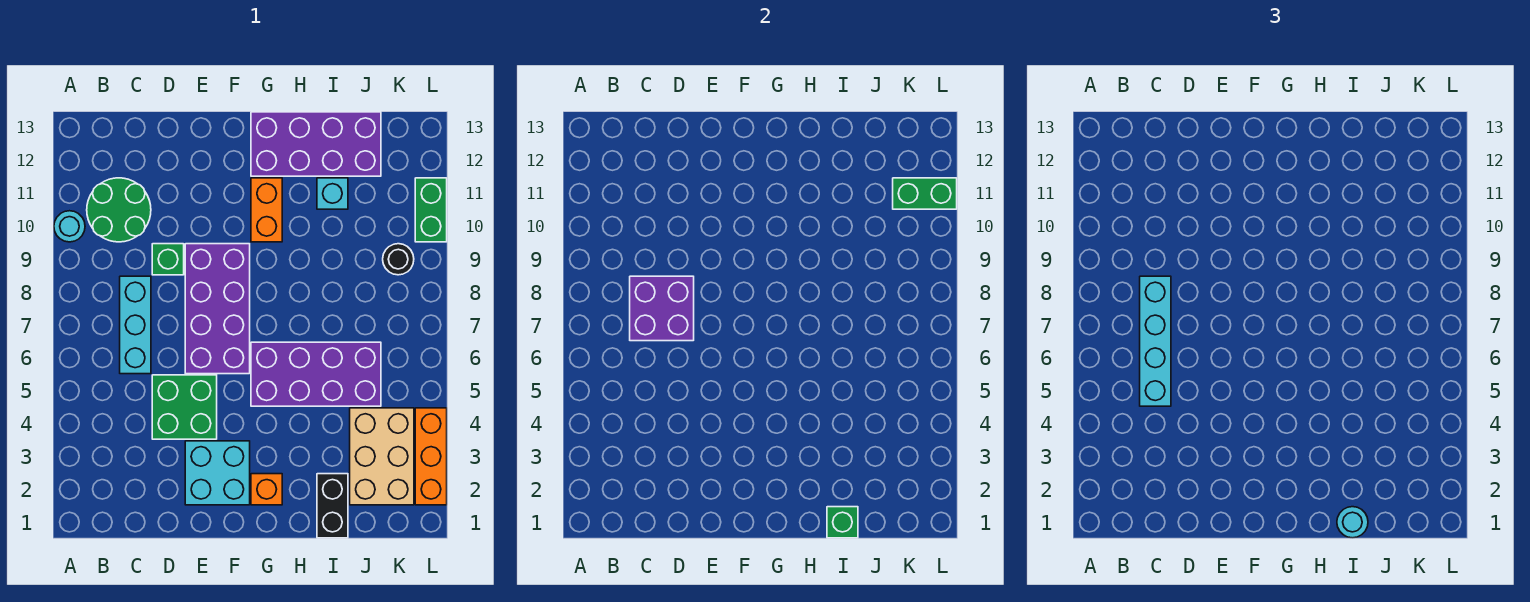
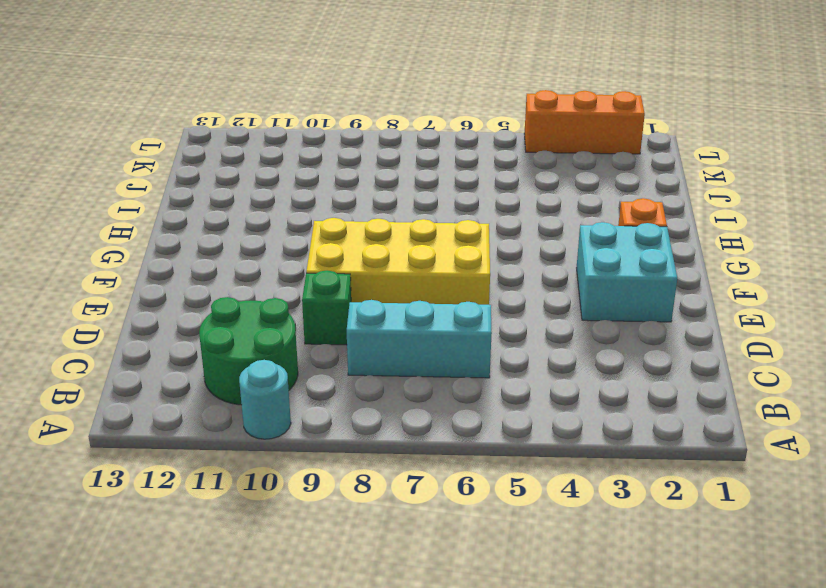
yellow brick E6:F9 level 1 -> purple brick E6:F9 level 1
none -> green brick D4:E5 level 1
none -> purple brick G5:J6 level 1
none -> orange brick G10:G11 level 1

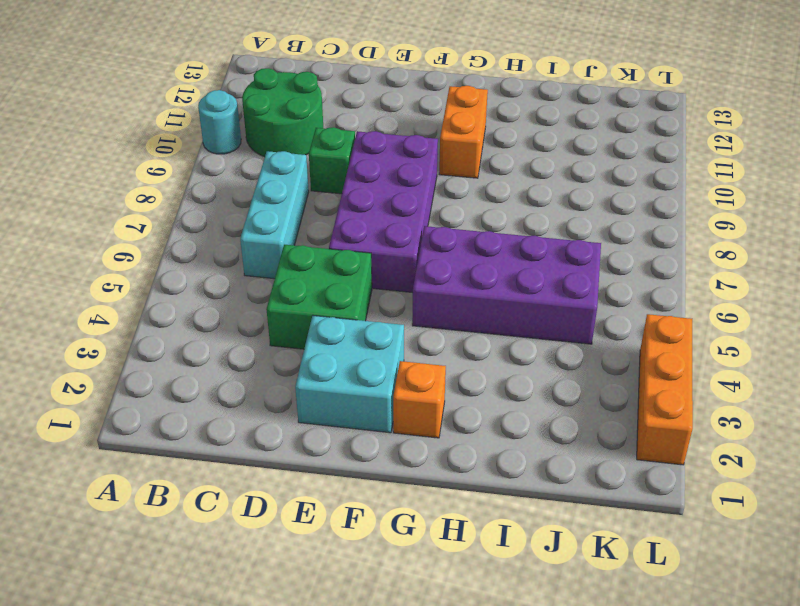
none -> purple brick G12:J13 level 1
none -> black brick I1:I2 level 1
none -> cyan brick I11 level 1

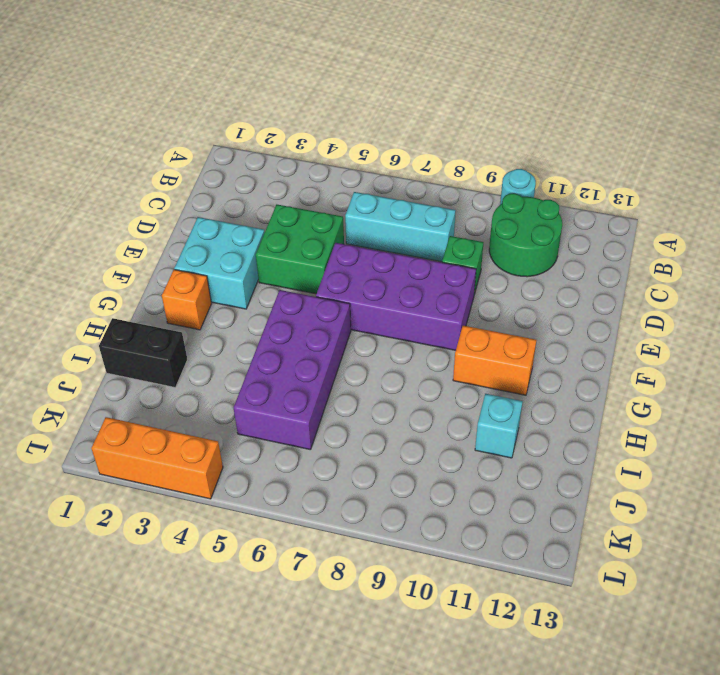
none -> purple brick G12:J13 level 1
none -> tan brick J2:K4 level 1
none -> black round brick K9 level 1

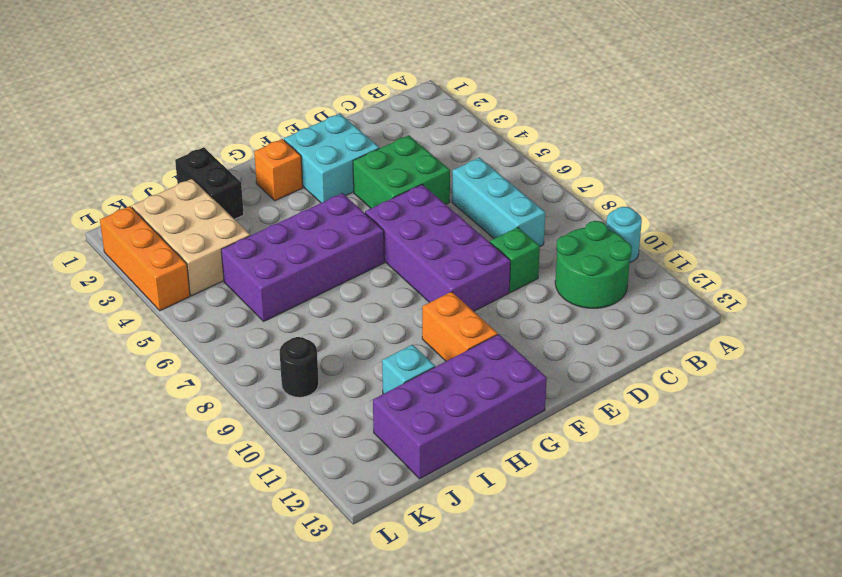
none -> green brick L10:L11 level 1
none -> purple brick C7:D8 level 2
none -> green brick I1 level 2

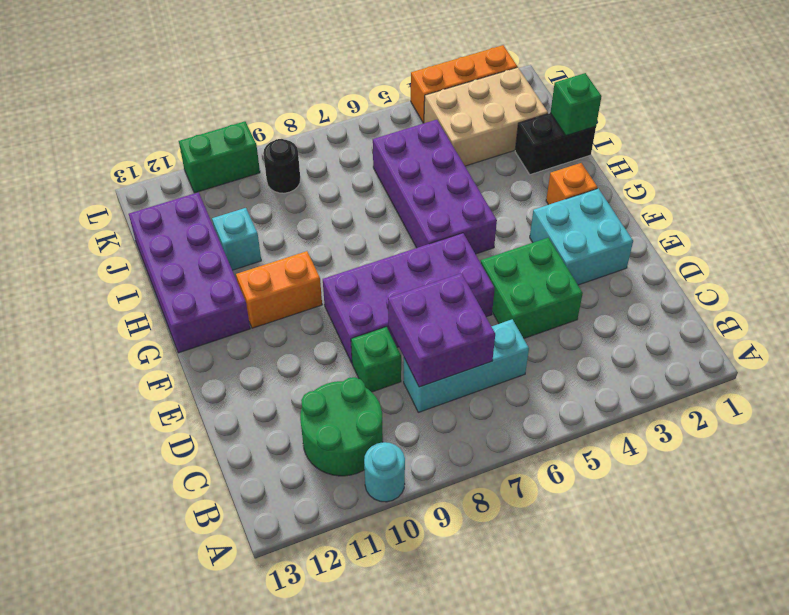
none -> green brick K11:L11 level 2
none -> cyan brick C5:C8 level 3
none -> cyan round brick I1 level 3

